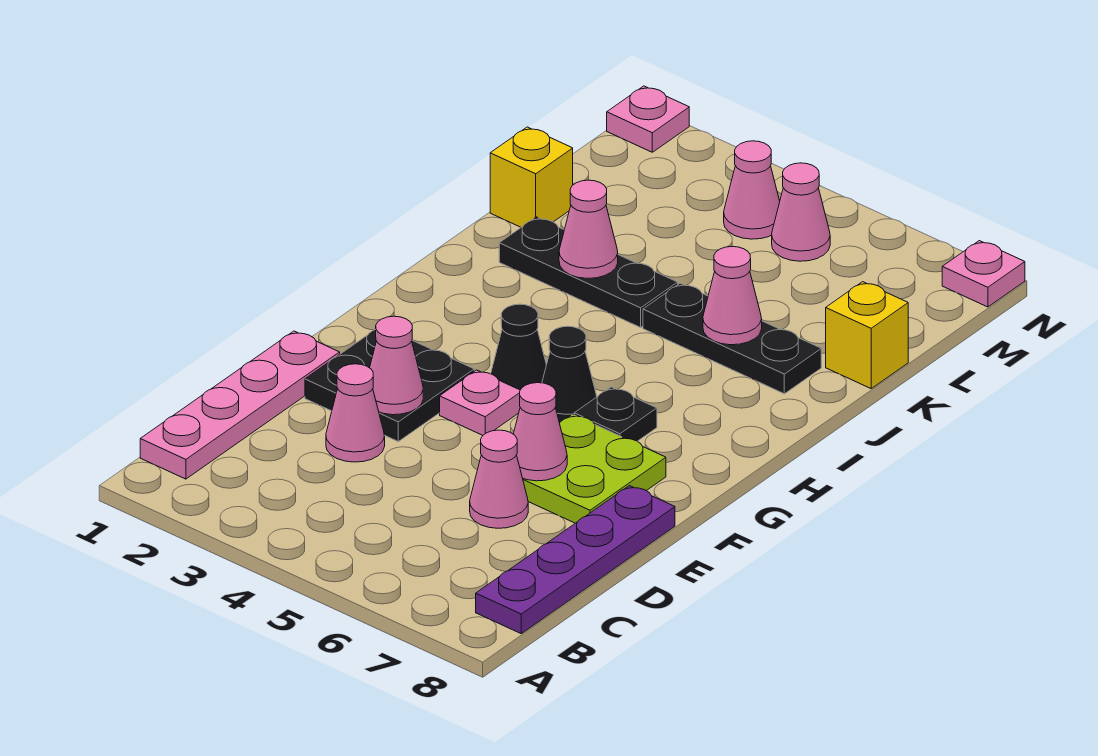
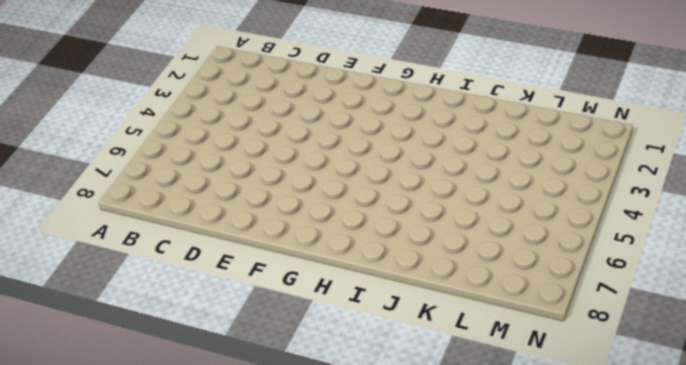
none -> pink plate B1:E1 level 1
none -> purple plate B8:E8 level 1
none -> pink cone D3 level 1

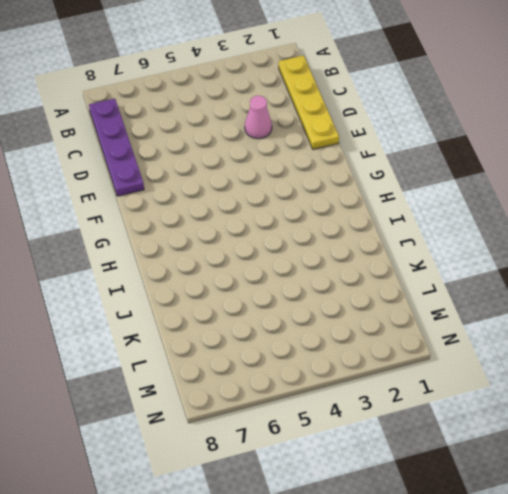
yellow plate B1:E1 level 1 -> pink plate B1:E1 level 1
none -> pink cone D6 level 1
none -> black plate E2:F3 level 1
none -> lime plate E6:F7 level 1

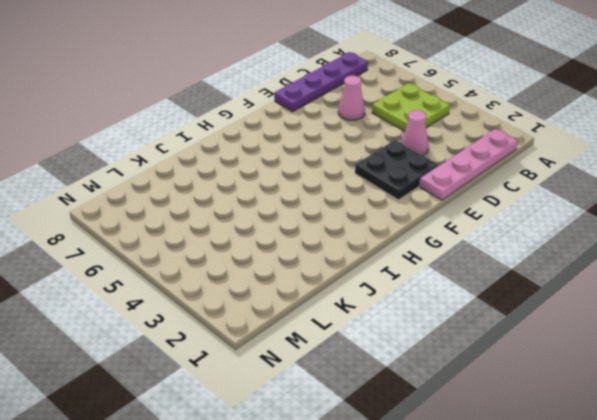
lime plate B4:C5 level 1 -> lime plate E6:F7 level 1
none -> pink plate F4 level 1
none -> black cone G4 level 1
none -> black cone G5 level 1

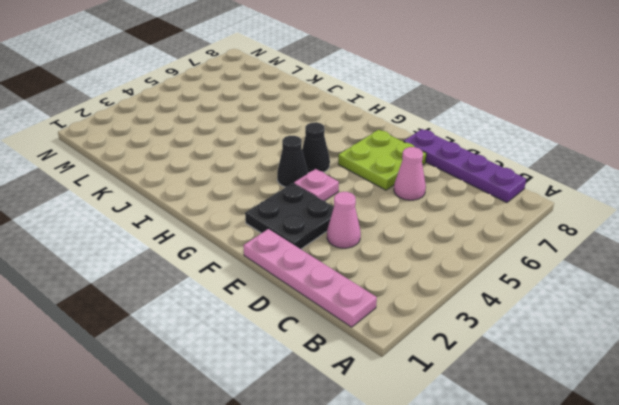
none -> black plate G6 level 1
none -> black plate J2:J4 level 1
none -> black plate J5:J7 level 1

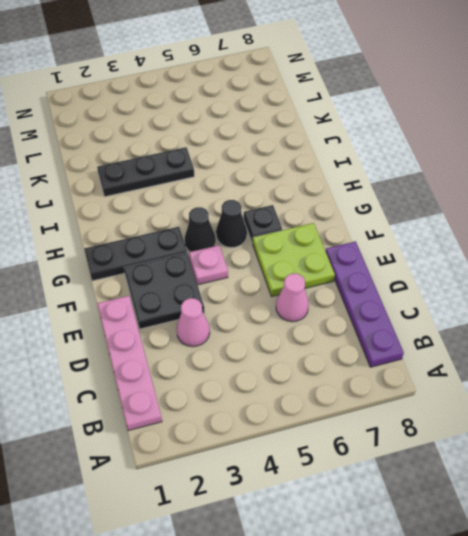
black plate G1:G3 level 1 -> black plate J5:J7 level 1
none -> yellow brick K1 level 1
none -> yellow brick K8 level 1
none -> pink cone M4 level 1

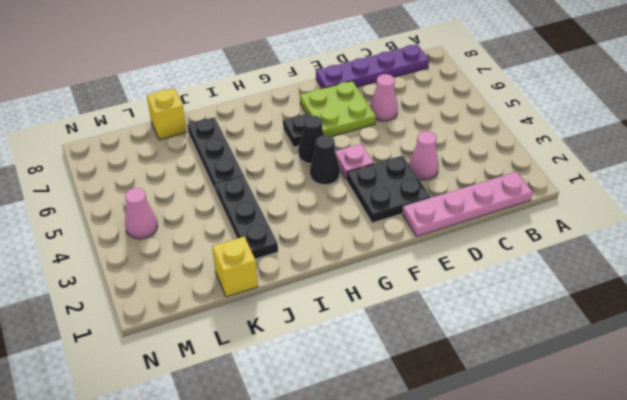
none -> pink cone M5 level 1
none -> pink plate N1 level 1
none -> pink plate N8 level 1

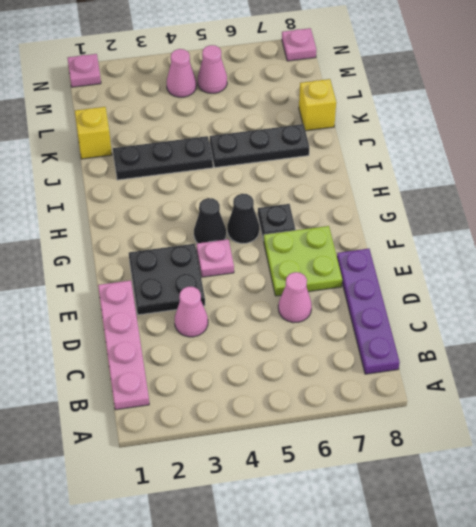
none -> pink cone E3 level 2
none -> pink cone E6 level 2
none -> pink cone J3 level 2

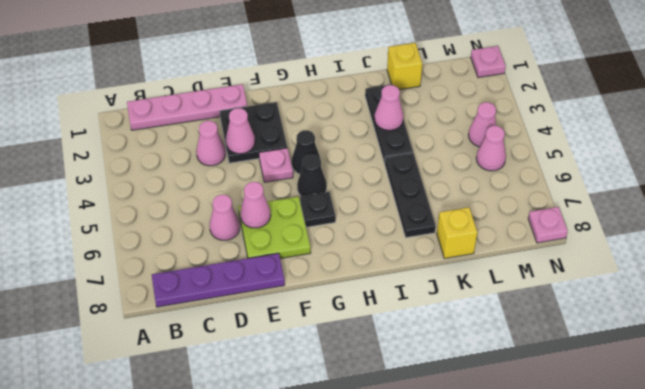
none -> pink cone J6 level 2

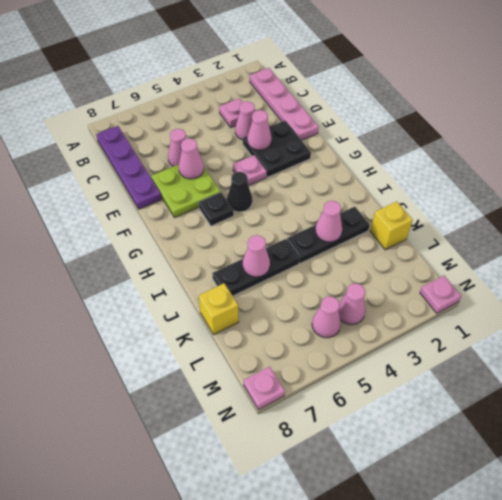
pink plate C3 level 1 -> none
none -> black cone G4 level 1

